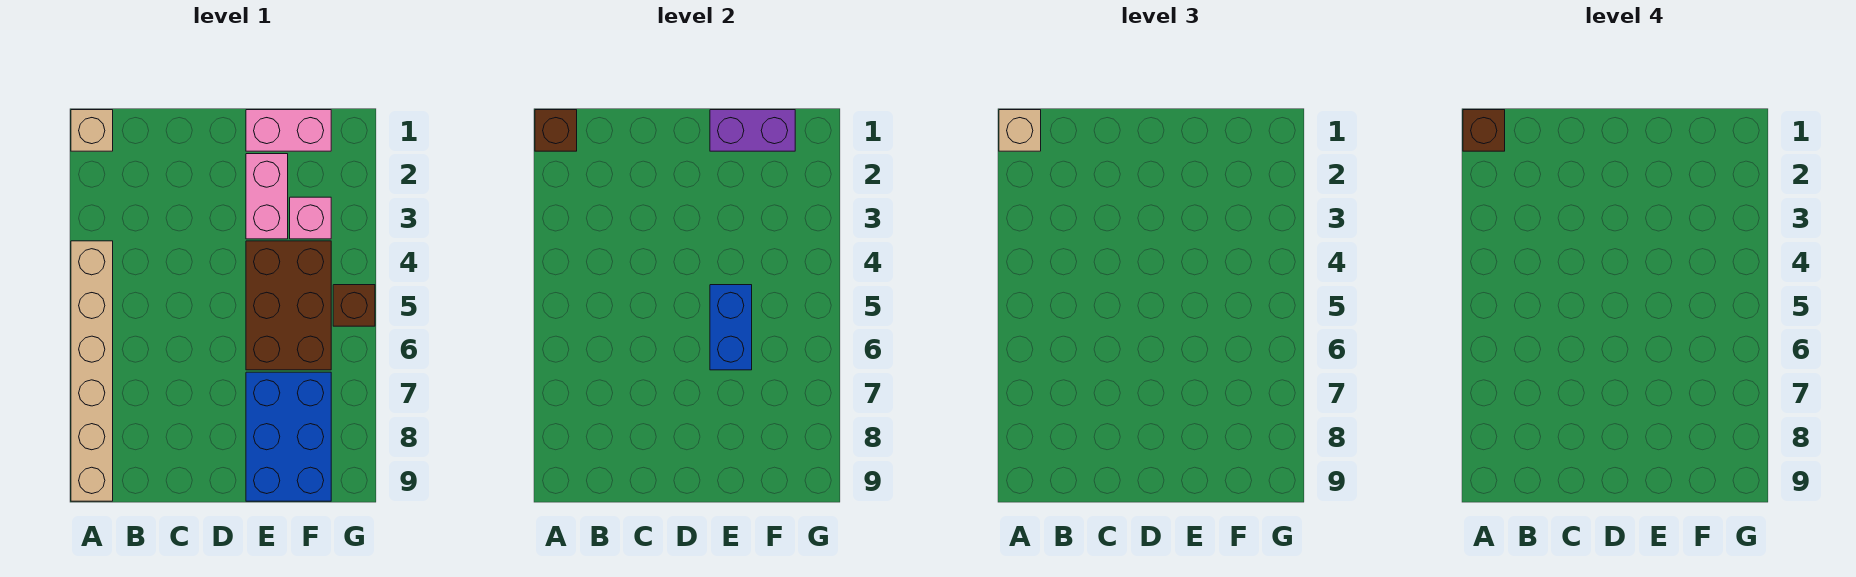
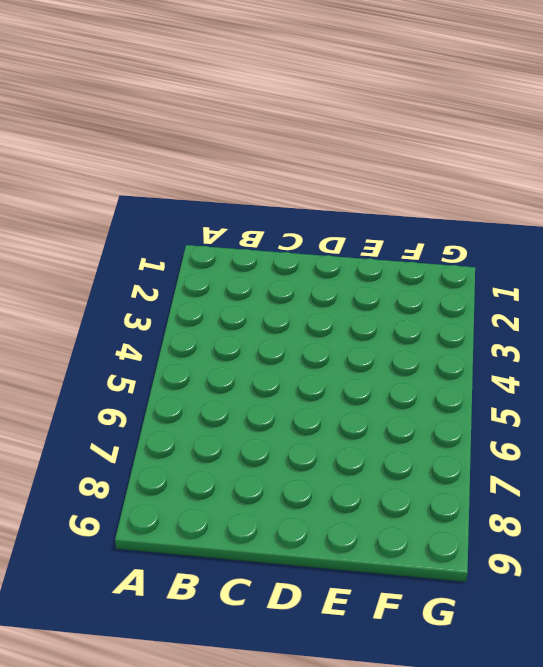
none -> tan brick A1 level 1
none -> tan brick A4:A9 level 1
none -> pink brick E1:F1 level 1

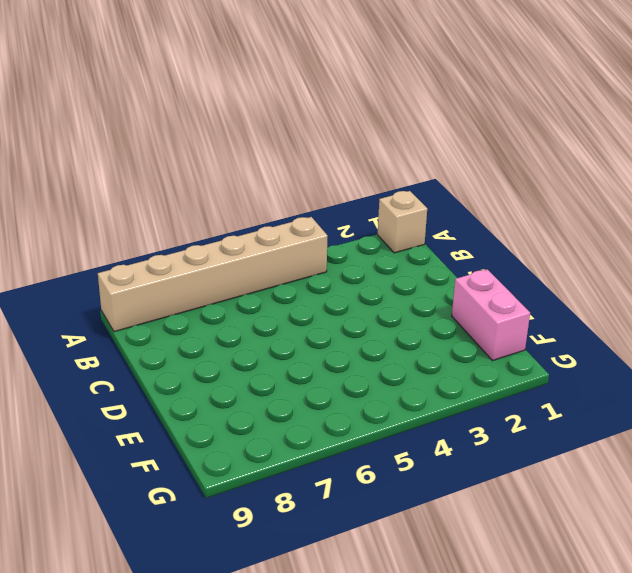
none -> pink brick E2:E3 level 1
none -> brown brick E4:F6 level 1
none -> blue brick E7:F9 level 1

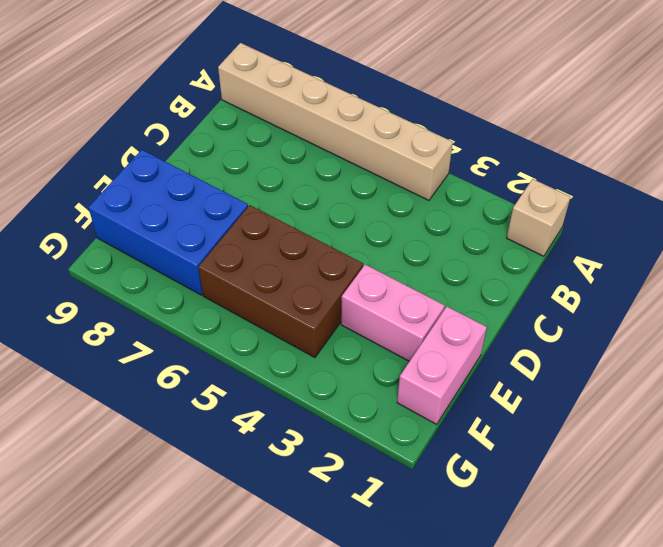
none -> pink brick F3 level 1
none -> brown brick G5 level 1
none -> brown brick A1 level 2

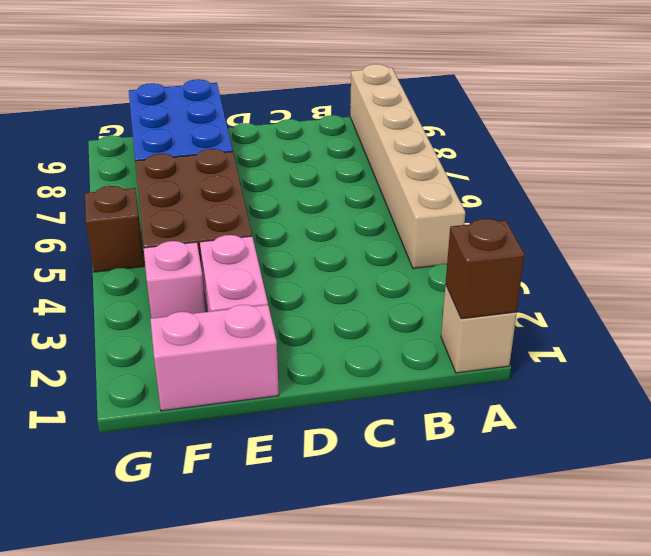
none -> purple brick E1:F1 level 2
none -> blue brick E5:E6 level 2
none -> tan brick A1 level 3

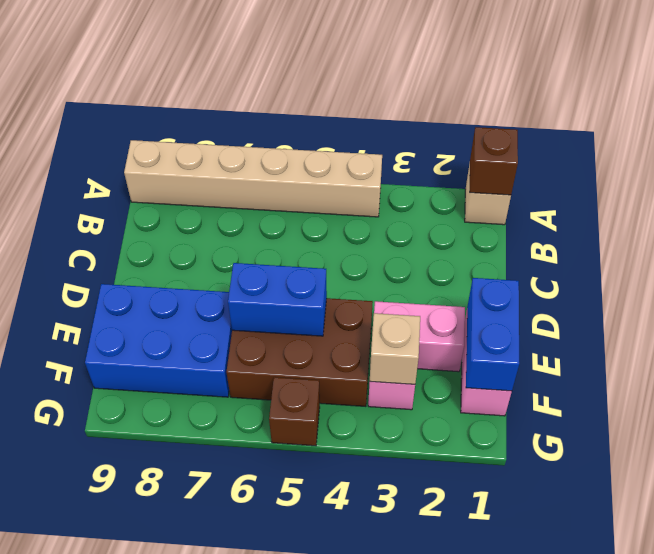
blue brick E1:F1 level 2 -> purple brick E1:F1 level 2
tan brick F3 level 2 -> tan brick A1 level 3
none -> brown brick A1 level 4

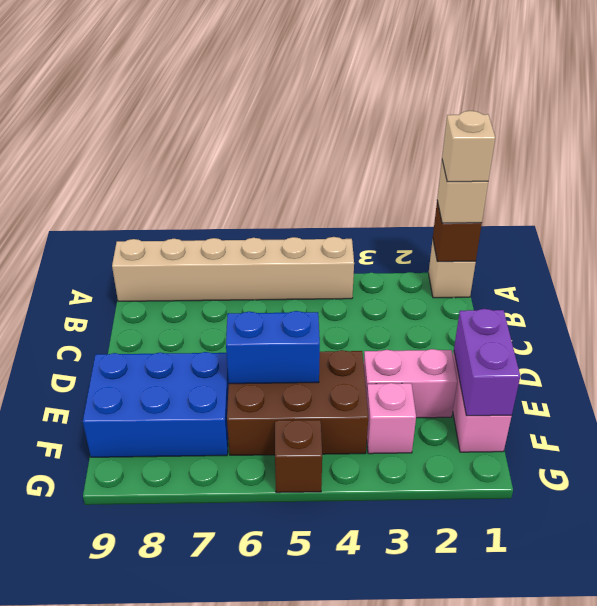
tan brick A1 level 4 -> brown brick A1 level 4

